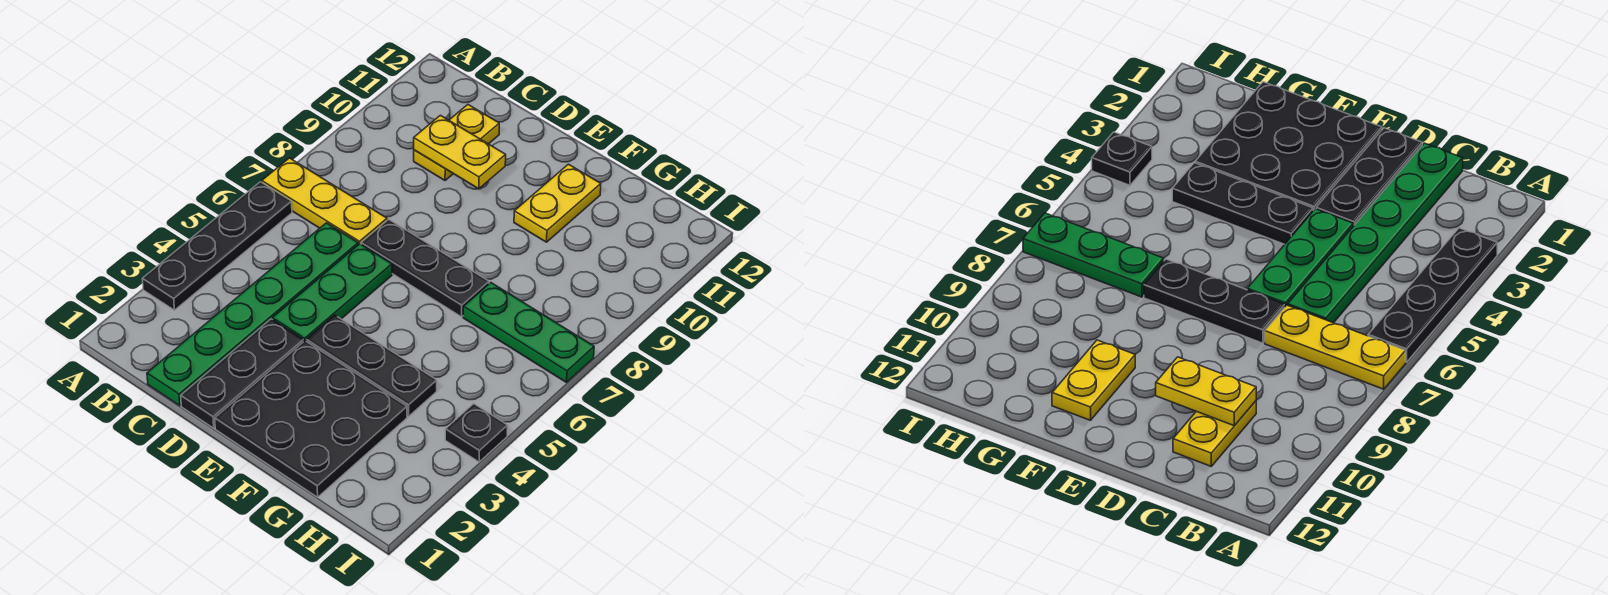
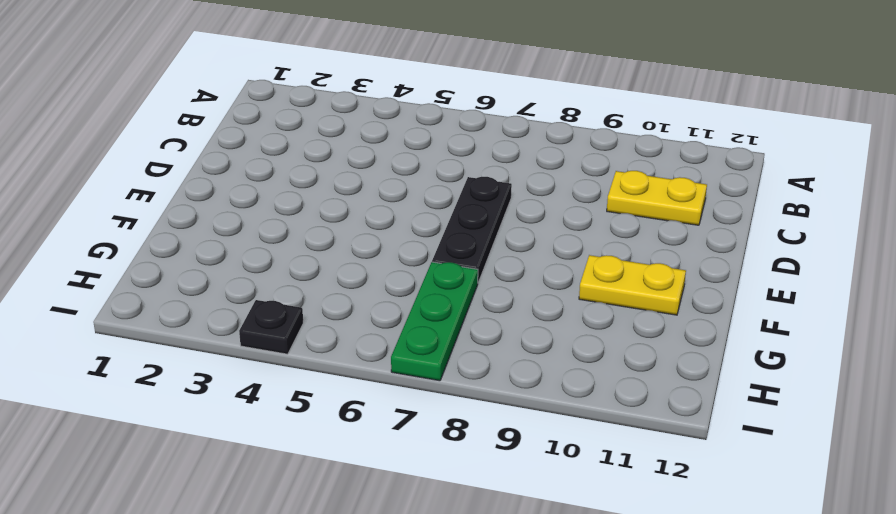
none -> black plate A3:A6 level 1
none -> yellow plate A7:C7 level 1
none -> green plate C1:C6 level 1

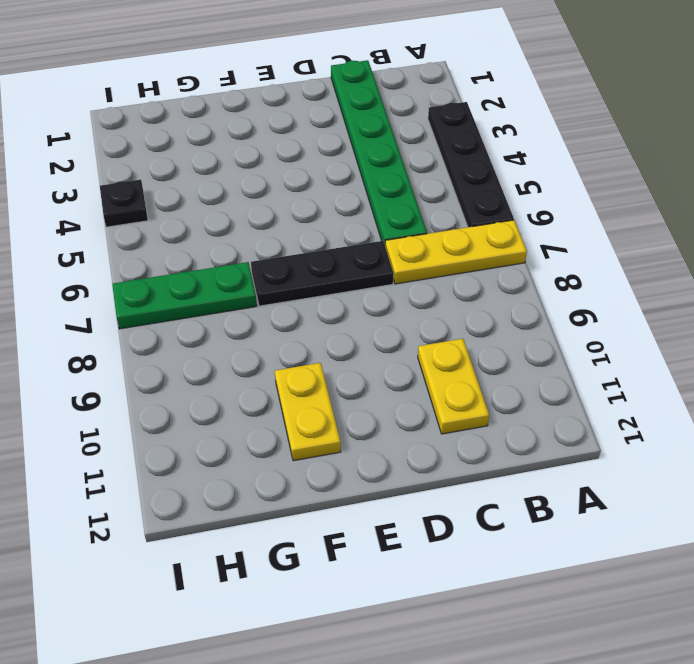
none -> black plate D1:D3 level 1
none -> green plate D4:D6 level 1
none -> black plate E1:G3 level 1

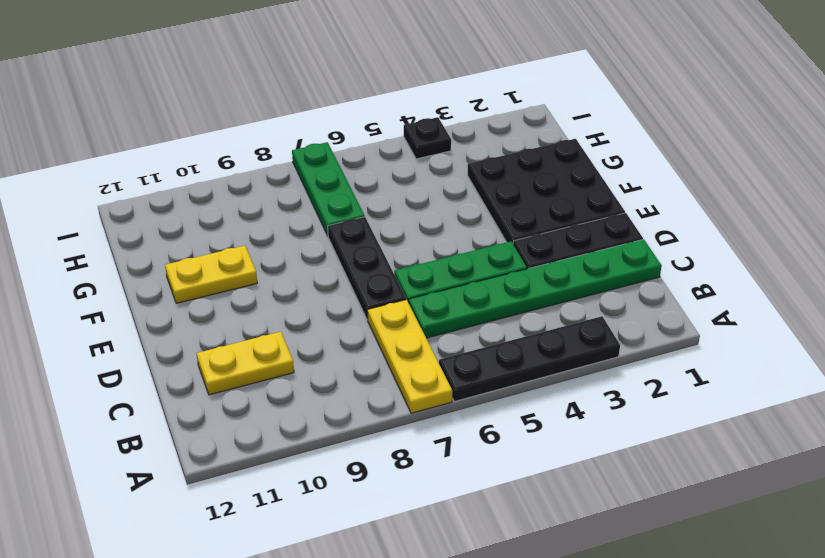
none -> black plate E4:G4 level 1
none -> yellow plate C10:D10 level 2

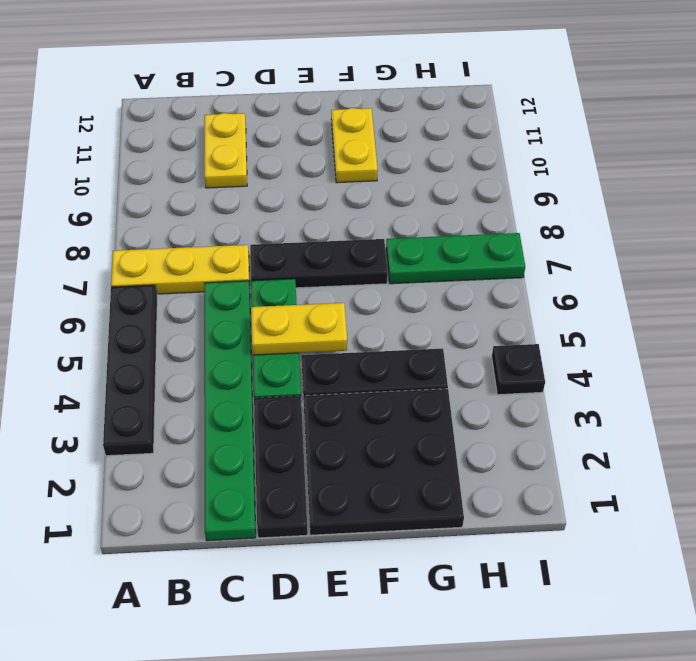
yellow plate D5:E5 level 2 -> yellow plate C10:D10 level 2

